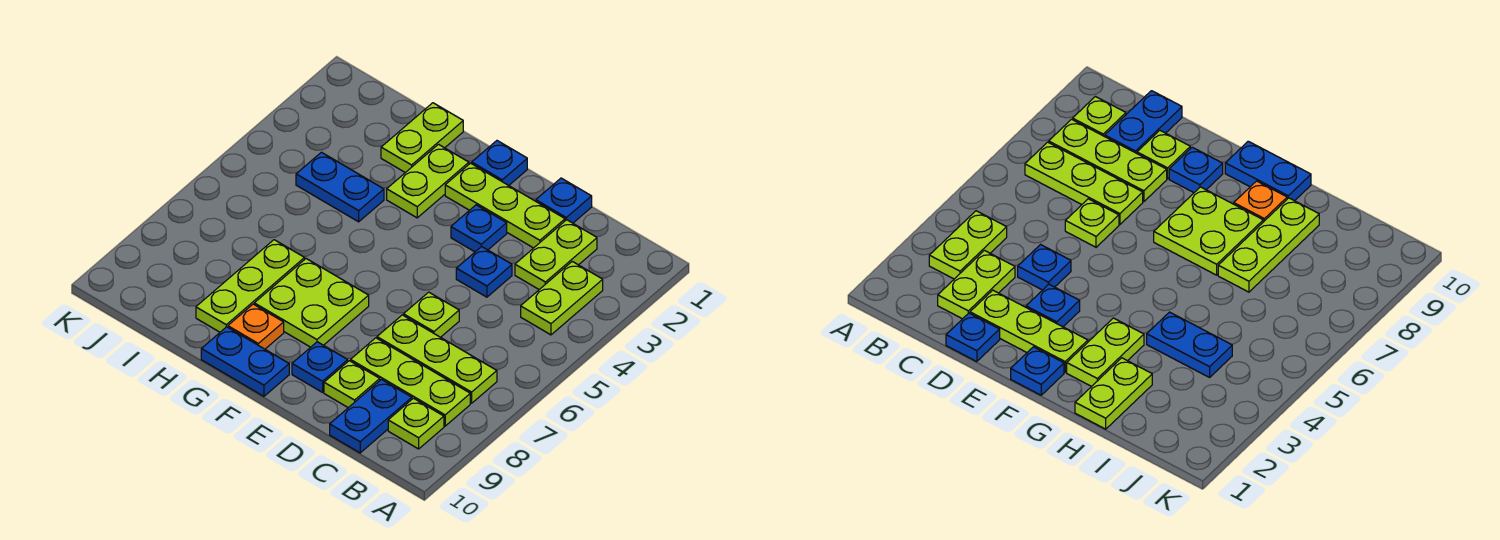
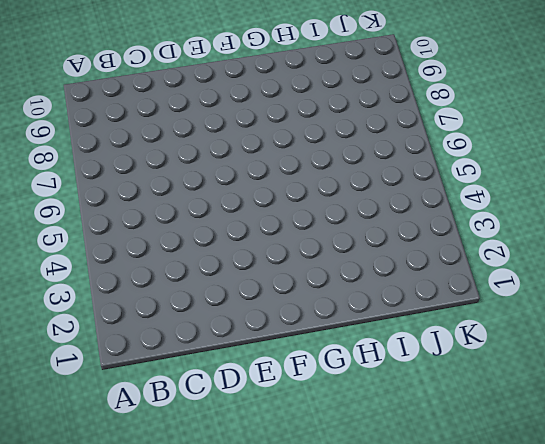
none -> lime plate B3:B4 level 1
none -> lime plate B7:D7 level 1
none -> lime plate B8:D8 level 1

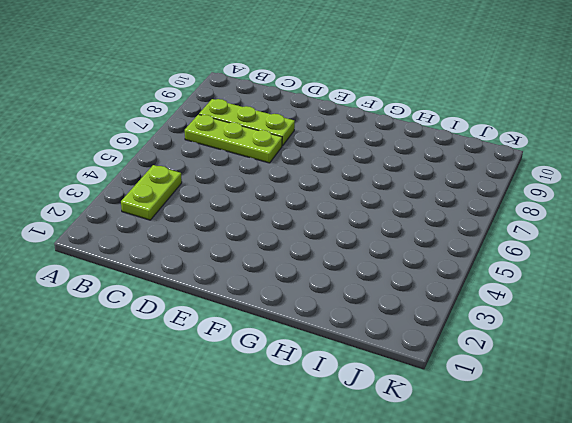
none -> lime plate B9 level 1
none -> lime plate C2:C3 level 1
none -> blue plate C9:C10 level 1

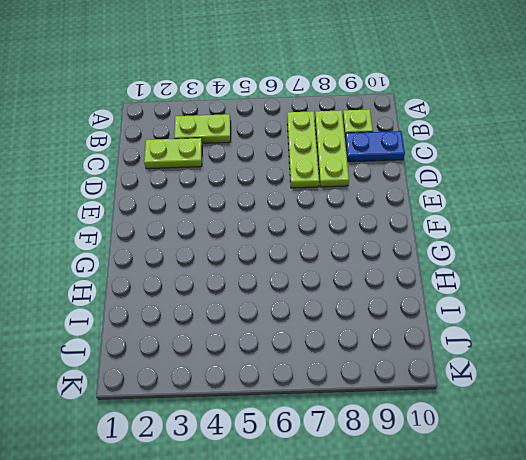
none -> blue plate D1 level 1
none -> lime plate D2:F2 level 1
none -> blue plate D4 level 1

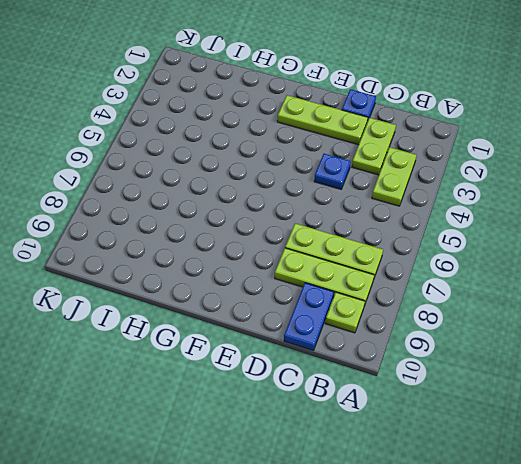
none -> lime plate D6 level 1
none -> lime plate D9 level 1
none -> blue plate E3 level 1

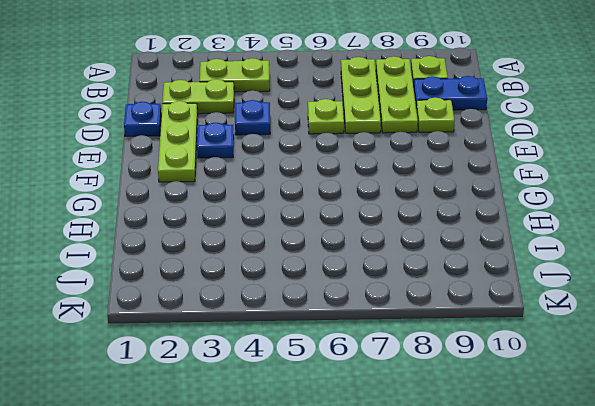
none -> blue plate E9 level 1
none -> blue plate F1 level 1
none -> lime plate F7:G8 level 1

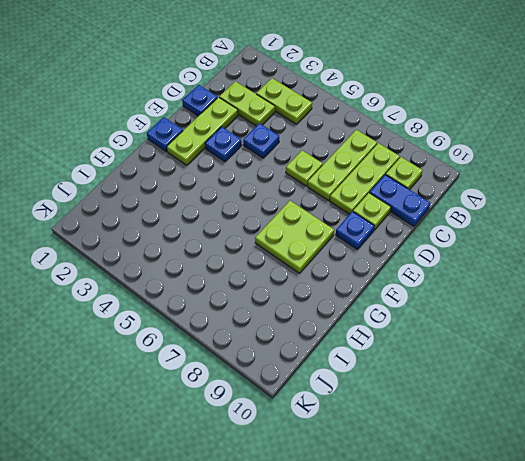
none -> blue plate F10:G10 level 1
none -> lime plate G2:G3 level 1
none -> orange plate G9 level 1

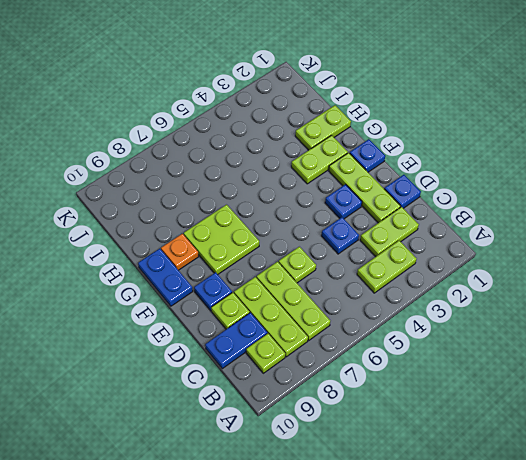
none -> blue plate H4:I4 level 1
none -> lime plate H7:H9 level 1

